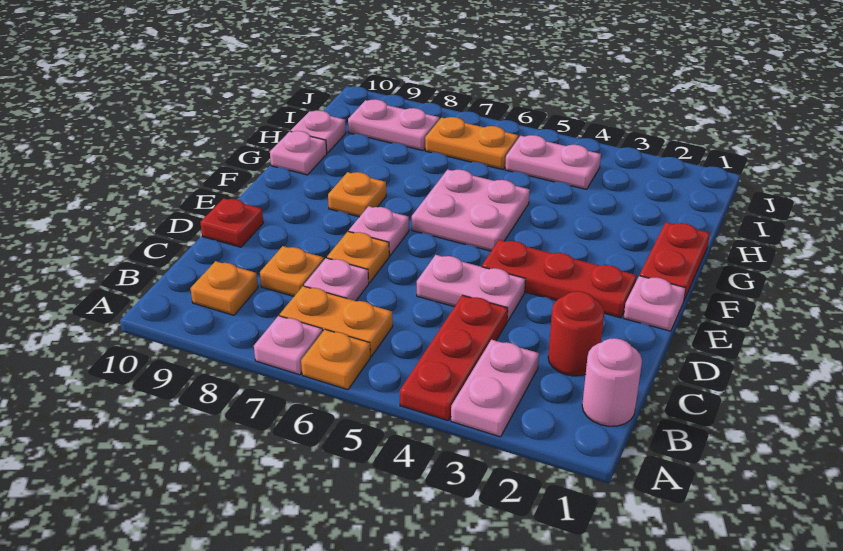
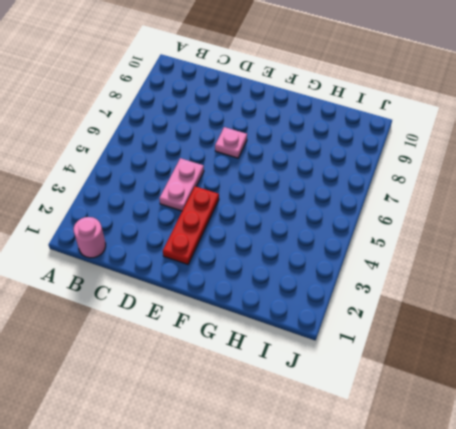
none -> pink plate A3:B3 level 1
none -> red plate A4:C4 level 1
none -> orange plate A6 level 1

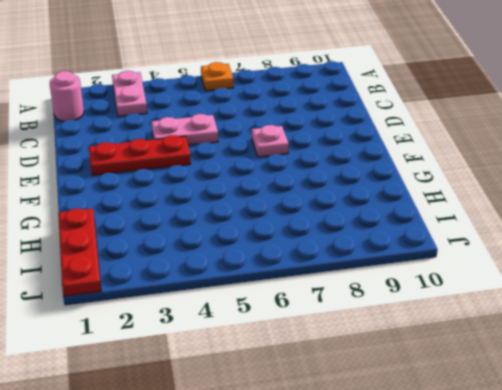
red plate H1:J1 level 1 -> red plate A4:C4 level 1
none -> pink plate A7 level 1
none -> orange plate B6:B7 level 1
none -> orange plate B9 level 1

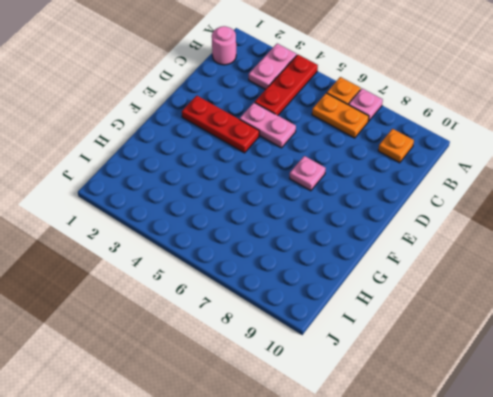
none -> red round brick C2 level 1
none -> pink plate C7 level 1
none -> orange plate C8 level 1

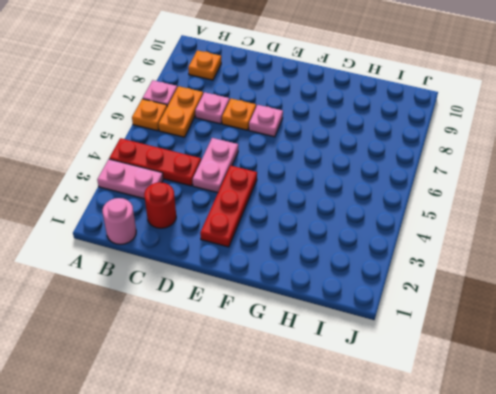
none -> orange plate C8 level 1
none -> red plate D10 level 1
none -> pink plate E1 level 1

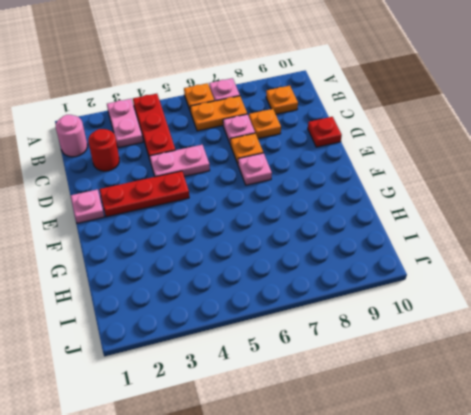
none -> red plate F1:G1 level 1
none -> pink plate F5:G6 level 1
none -> orange plate F8 level 1

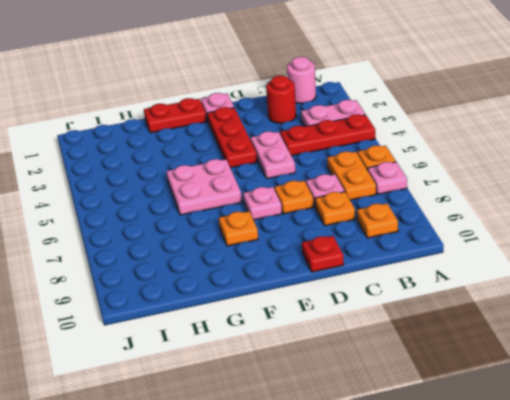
none -> pink plate G10 level 1
none -> pink plate H10 level 1
none -> pink plate I4:I5 level 1

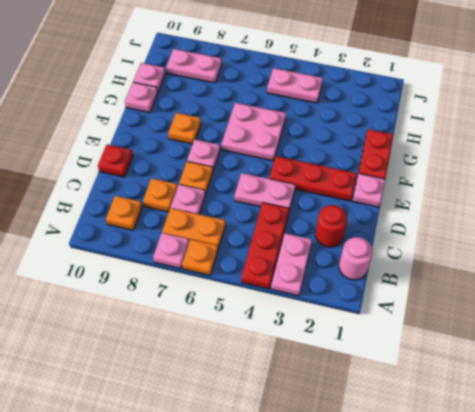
none -> orange plate I6:I7 level 1

